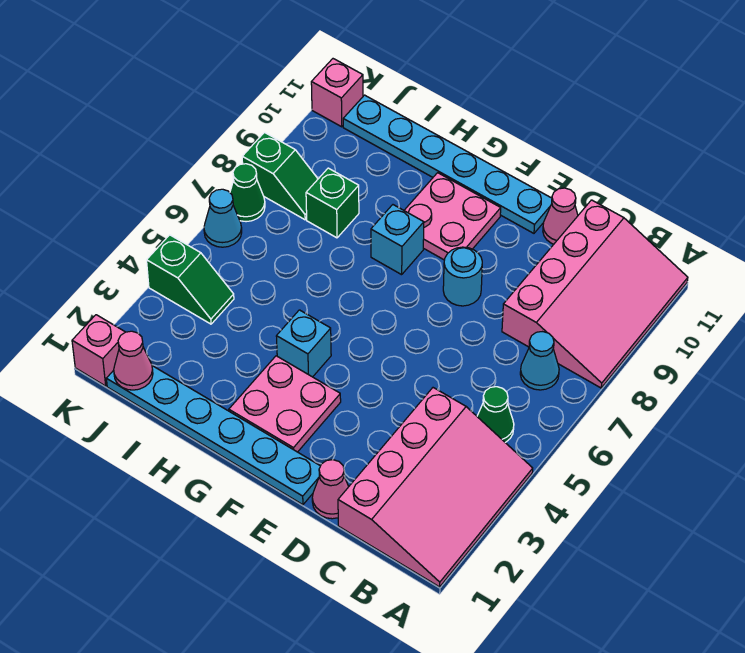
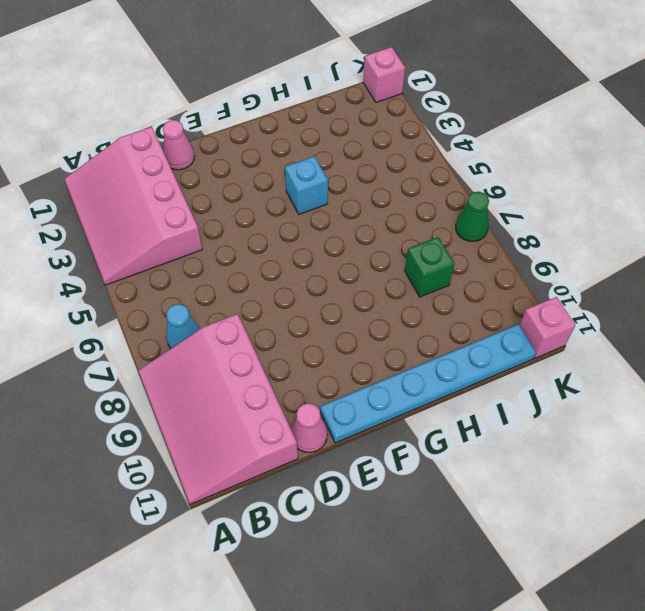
none -> green cone B5 level 1
none -> cyan plate E1:J1 level 1
none -> cyan round brick E8 level 1

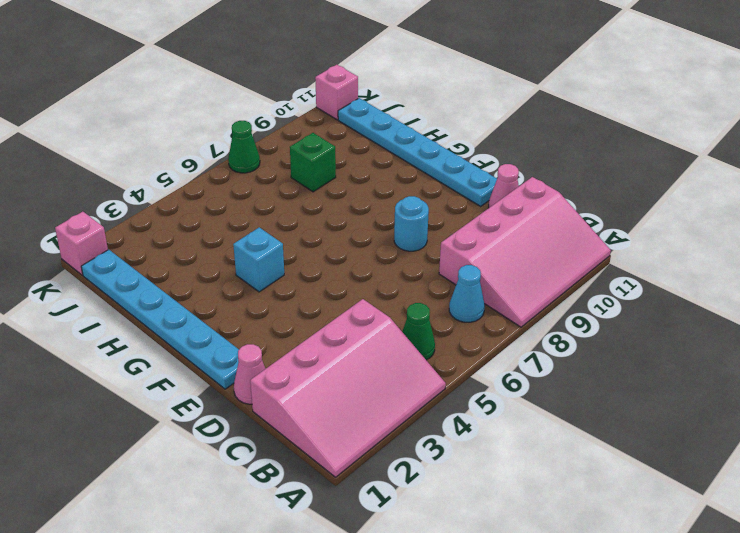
none -> pink plate F2:G3 level 1
none -> pink plate F9:G10 level 1
none -> cyan brick G8 level 1

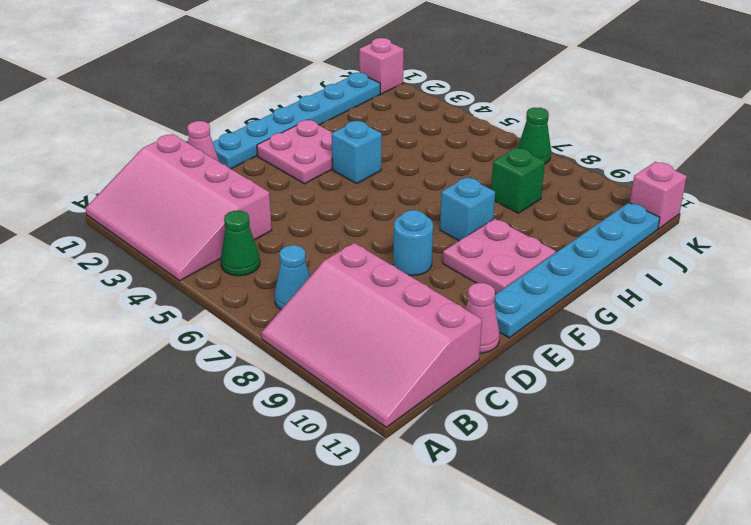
none -> green slope J4:K4 level 1 top K
none -> green slope J8:K8 level 1 top K
none -> cyan cone K6 level 1

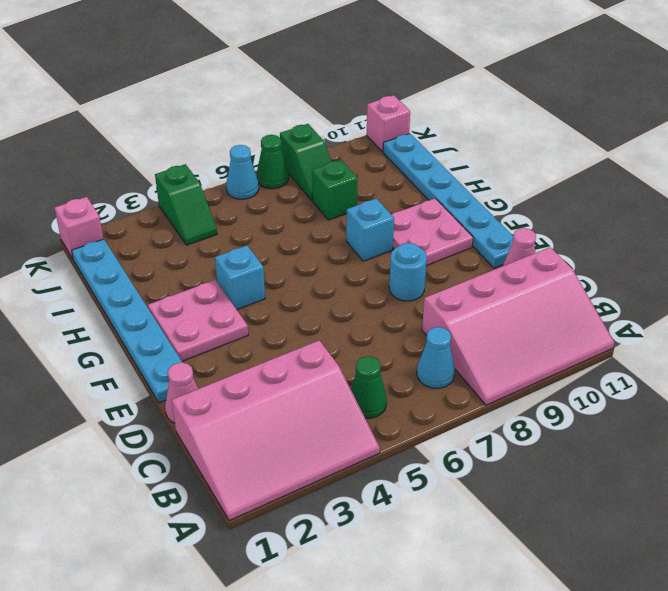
none -> pink cone J1 level 2

